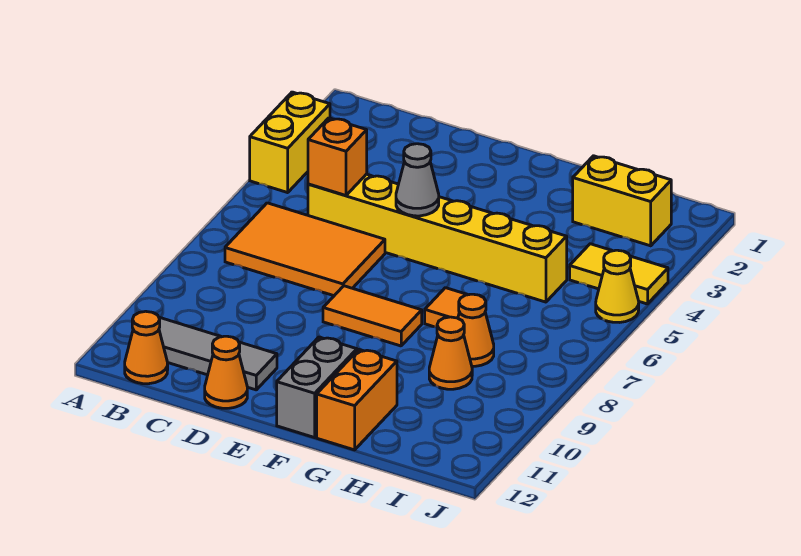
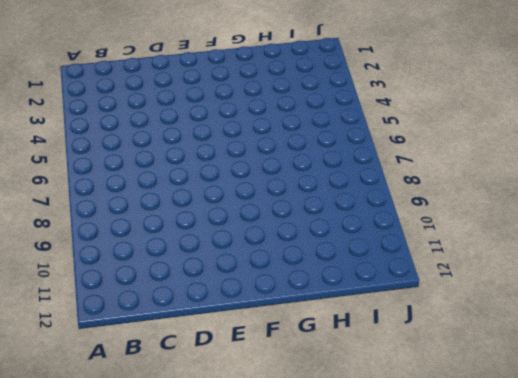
none -> yellow brick A3:A4 level 1
none -> orange tile B6:D7 level 1
none -> grey tile B11:D11 level 1

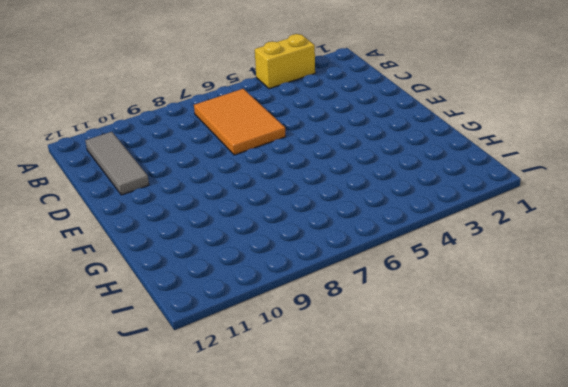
none -> orange cone B12 level 1
none -> yellow brick C5:H5 level 1
none -> orange cone D12 level 1

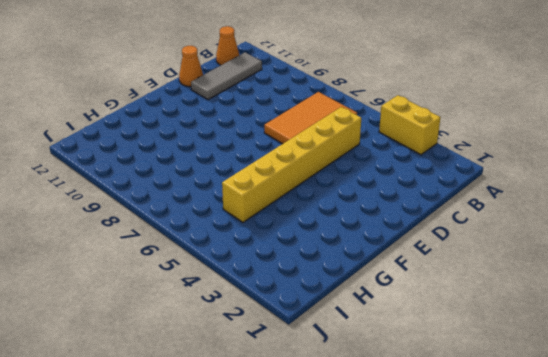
none -> orange tile E8:F8 level 1
none -> grey brick F11:F12 level 1
none -> orange tile G7 level 1

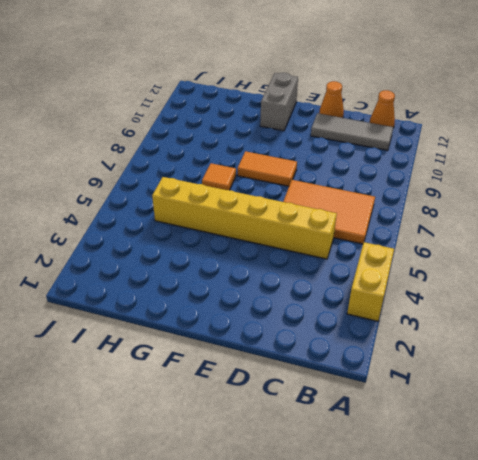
none -> orange brick G11:G12 level 1
none -> yellow brick H2:I2 level 1
none -> orange cone H8 level 1

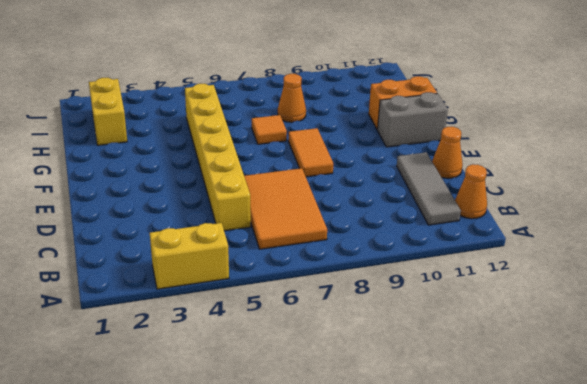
none -> orange cone H9 level 1
none -> yellow tile I4:J4 level 1
none -> yellow cone J5 level 1

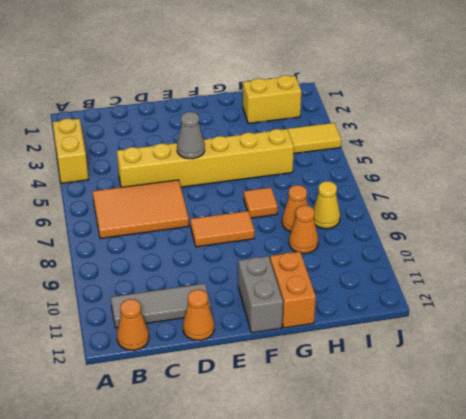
yellow cone I8 level 1 -> yellow cone J5 level 1
none -> orange brick C5 level 2

